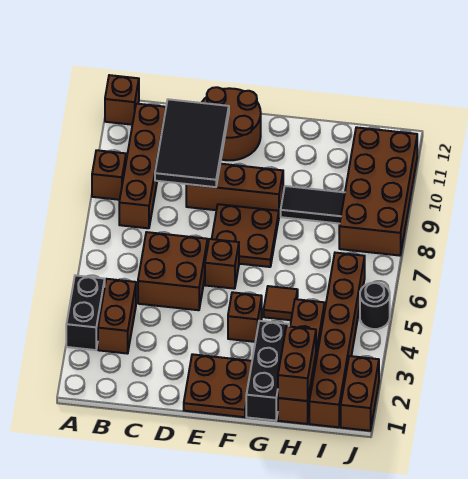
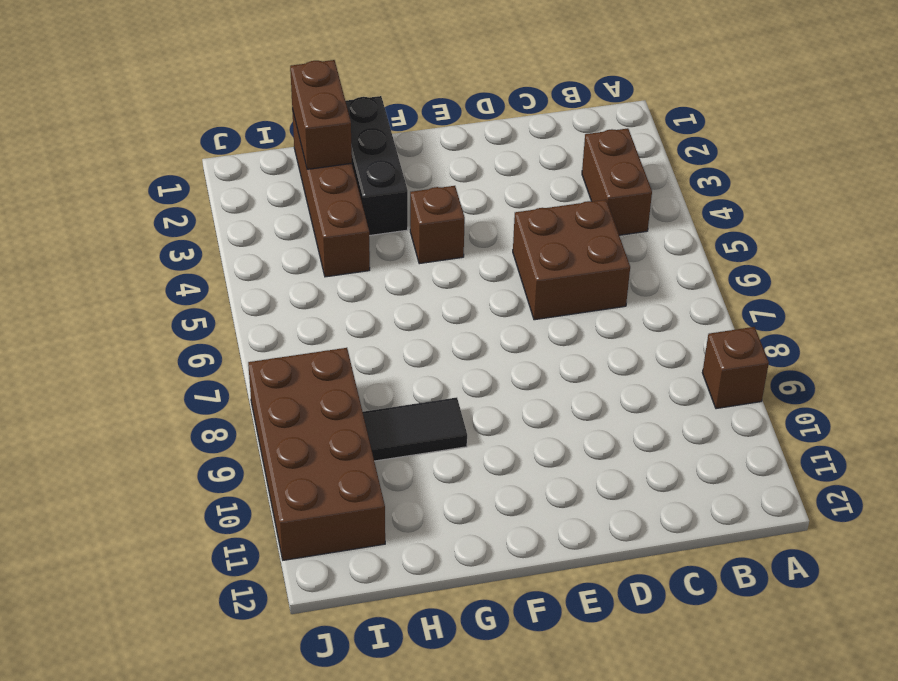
none -> black brick A3:A4 level 1
none -> brown brick A12 level 1
none -> brown brick B8:B11 level 1

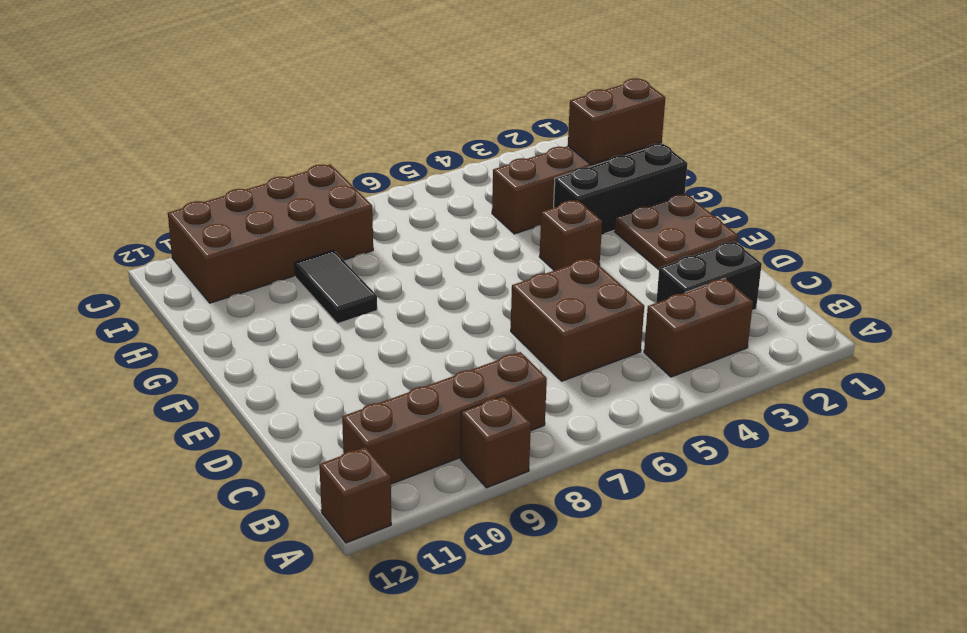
black brick C2:C3 level 1 -> black brick A3:A4 level 1
none -> brown brick D9:F9 level 1
none -> brown round brick D11:E12 level 1
none -> brown brick E6 level 1

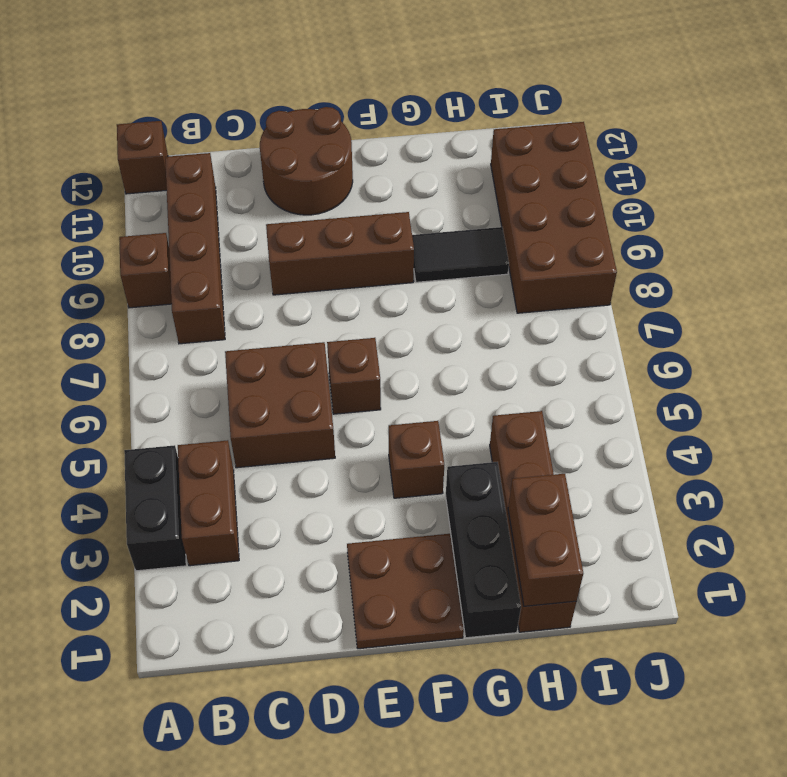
none -> brown plate E7:F8 level 1
none -> brown tile G5 level 1
none -> brown brick I1:I6 level 1

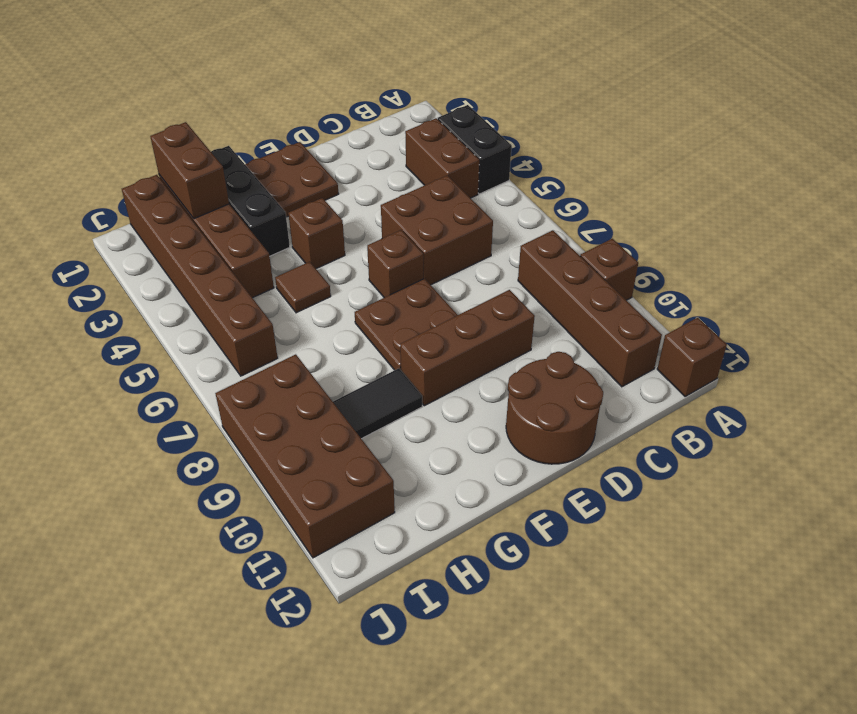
none -> brown brick J1:J2 level 1
none -> black round brick J5 level 1
none -> black tile C9:D11 level 2

